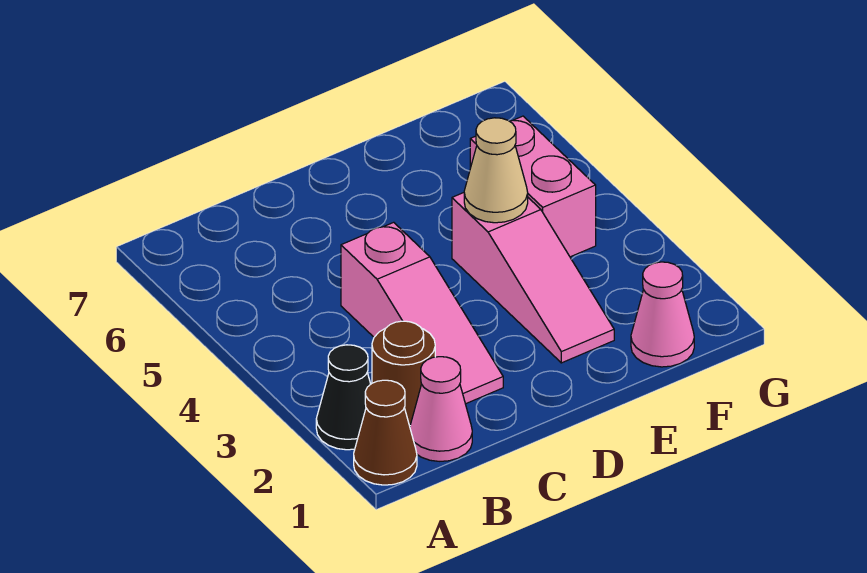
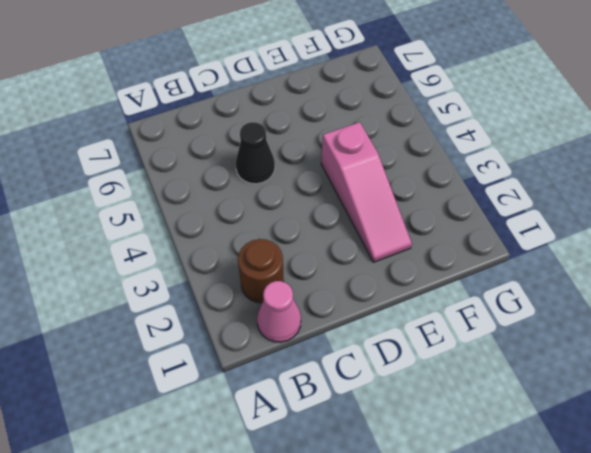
black cone C5 level 1 -> black cone A2 level 1
none -> brown cone A1 level 1
none -> pink slope C2:C4 level 1 top 4

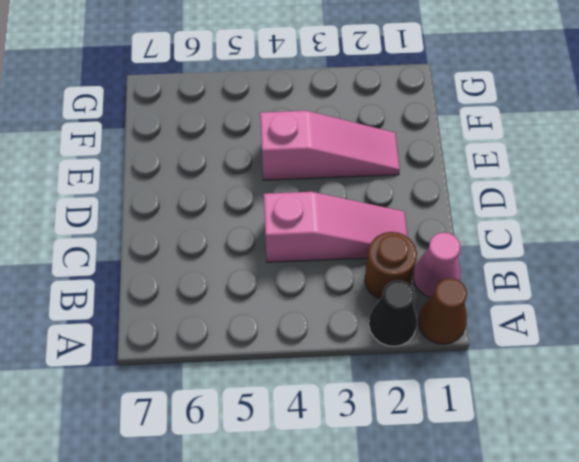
none -> pink cone F1 level 1
none -> pink brick F4:F5 level 1

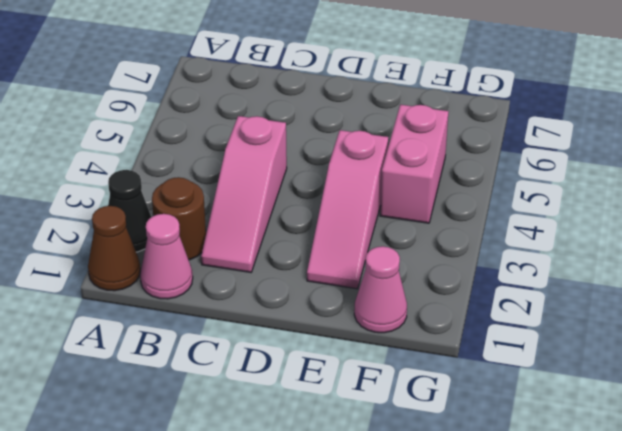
none -> tan cone E4 level 2

